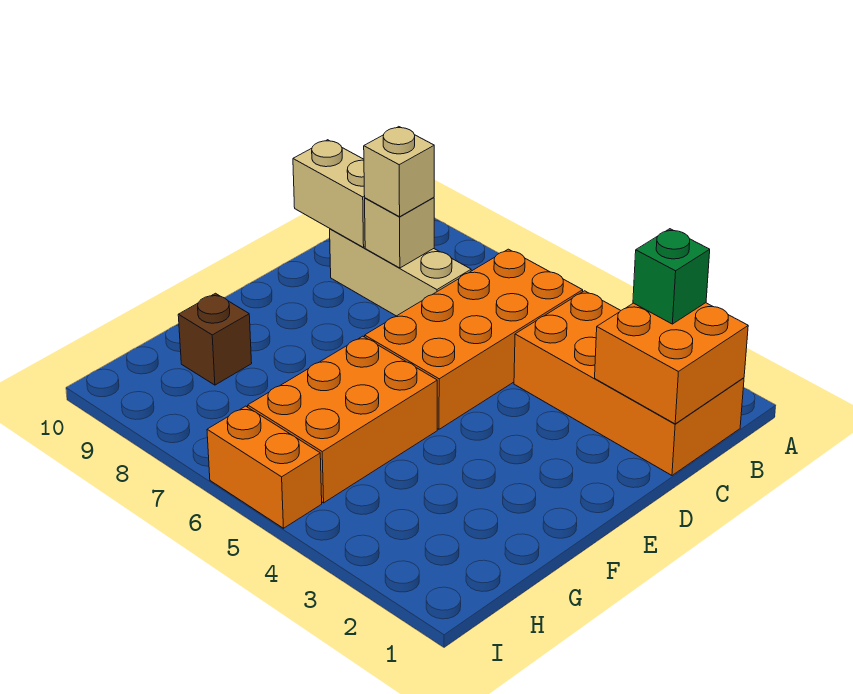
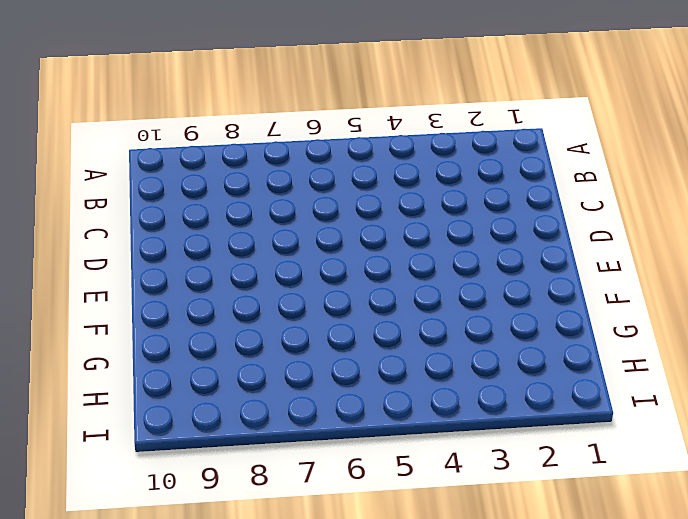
none -> orange brick B1:C4 level 1
none -> orange brick B5:E6 level 1

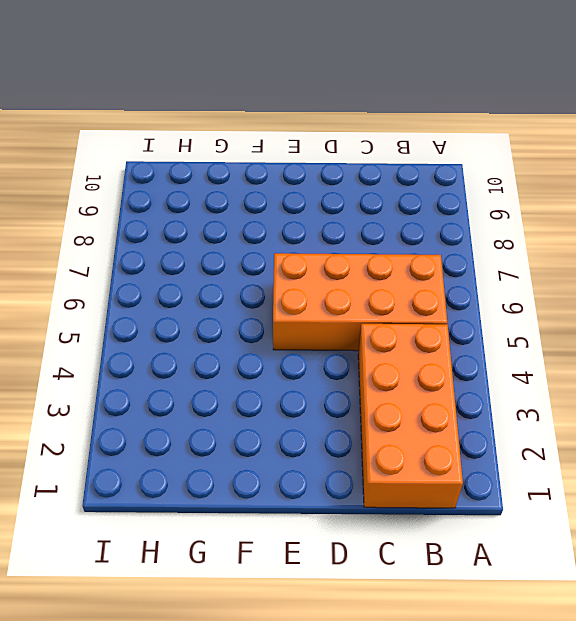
none -> tan brick C7:C9 level 1
none -> orange brick F5:H6 level 1

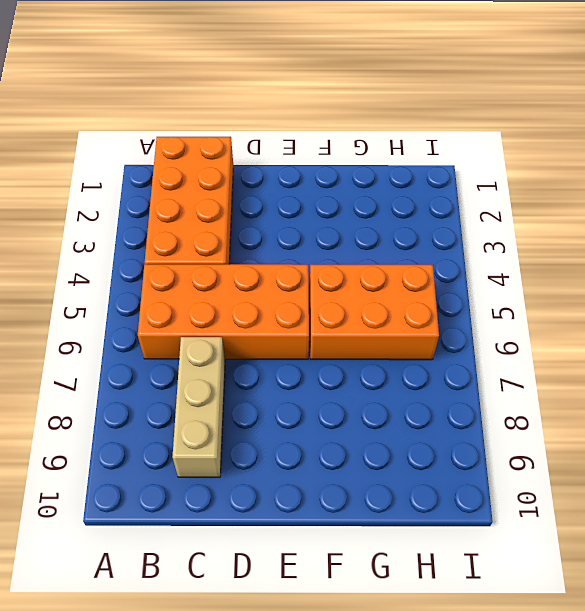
none -> brown brick G9 level 1
none -> orange brick I5:I6 level 1

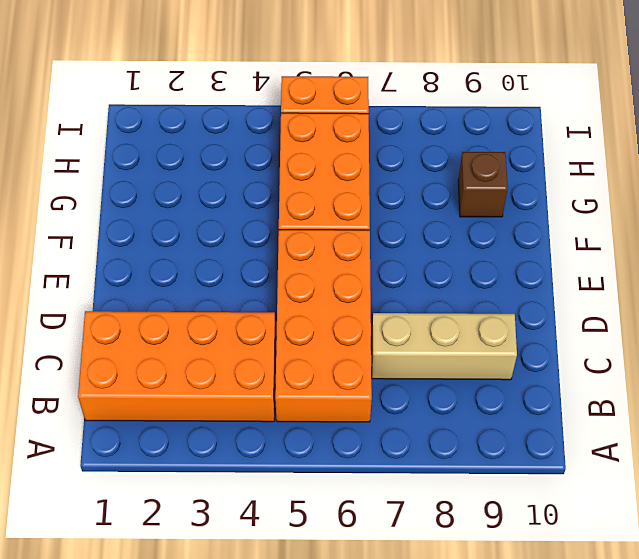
none -> orange brick B1:C2 level 2
none -> tan brick C8 level 2

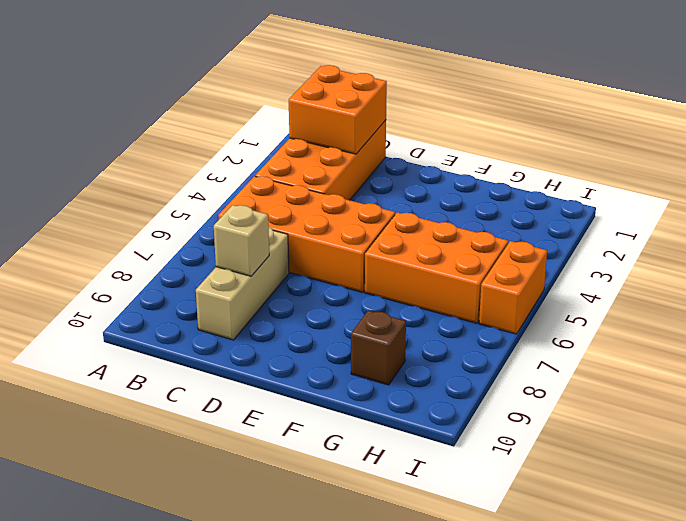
none -> tan brick C9:C10 level 2
none -> green brick B2 level 3

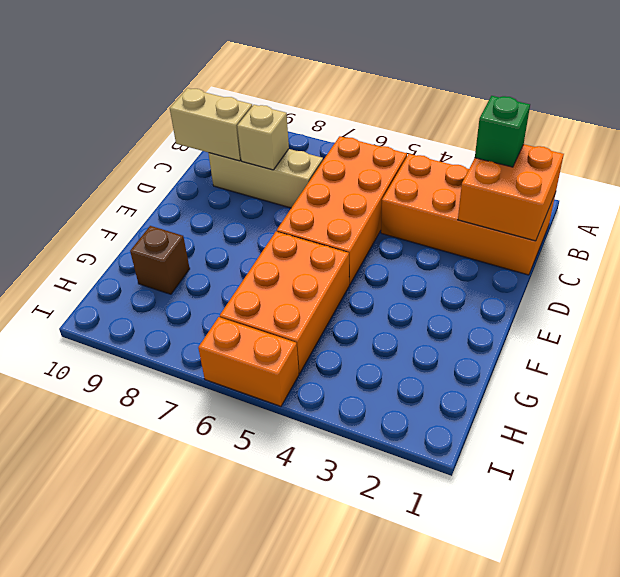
none -> tan brick C8 level 3

